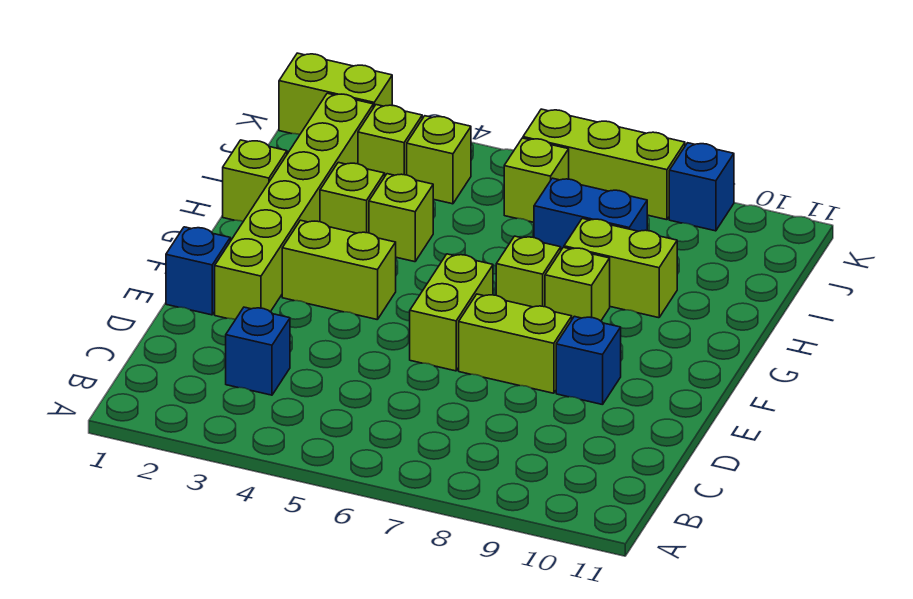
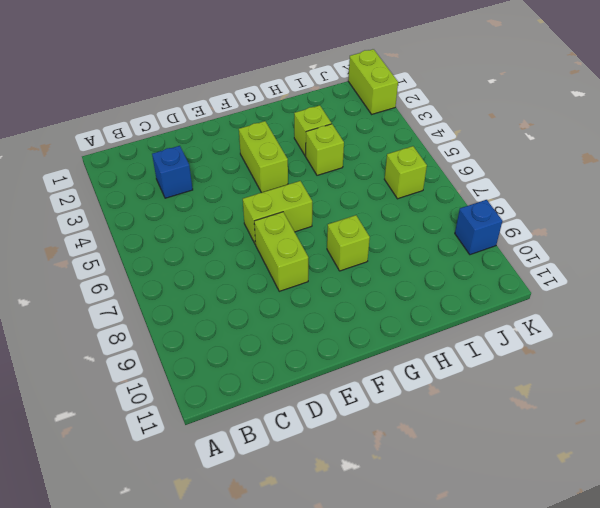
none -> blue brick E1 level 1
none -> lime brick E2:J2 level 1
none -> blue brick E9 level 1

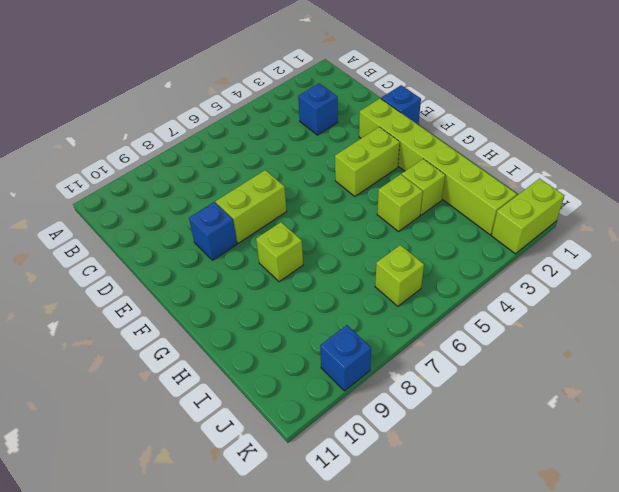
none -> lime brick E6:F6 level 1
none -> lime brick G7 level 1
none -> lime brick H1 level 1

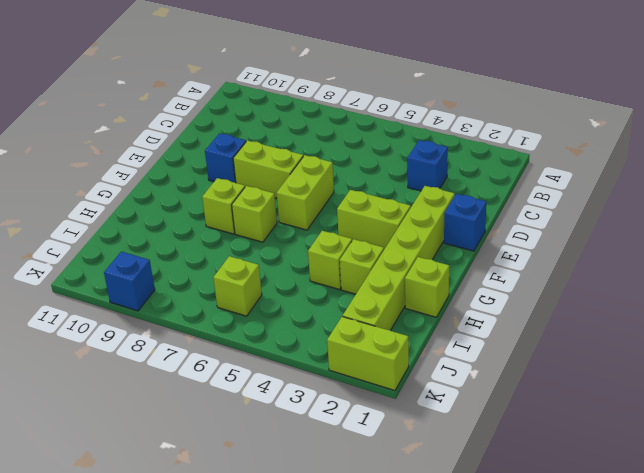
none -> lime brick H8:H9 level 1
none -> blue brick I7:I8 level 1
none -> lime brick J3 level 1

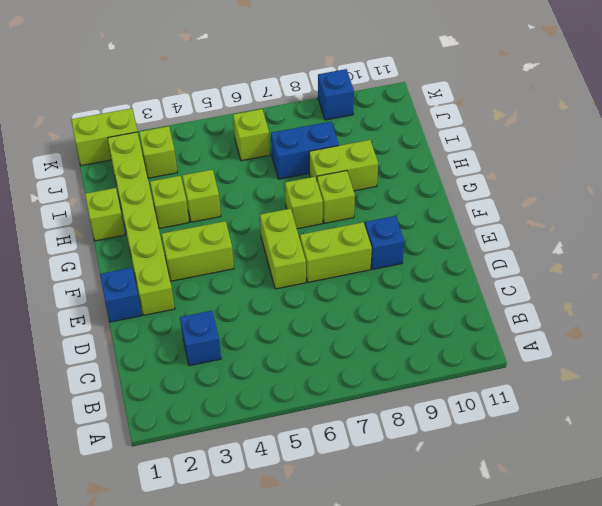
none -> lime brick J4 level 1
none -> lime brick K6:K8 level 1

